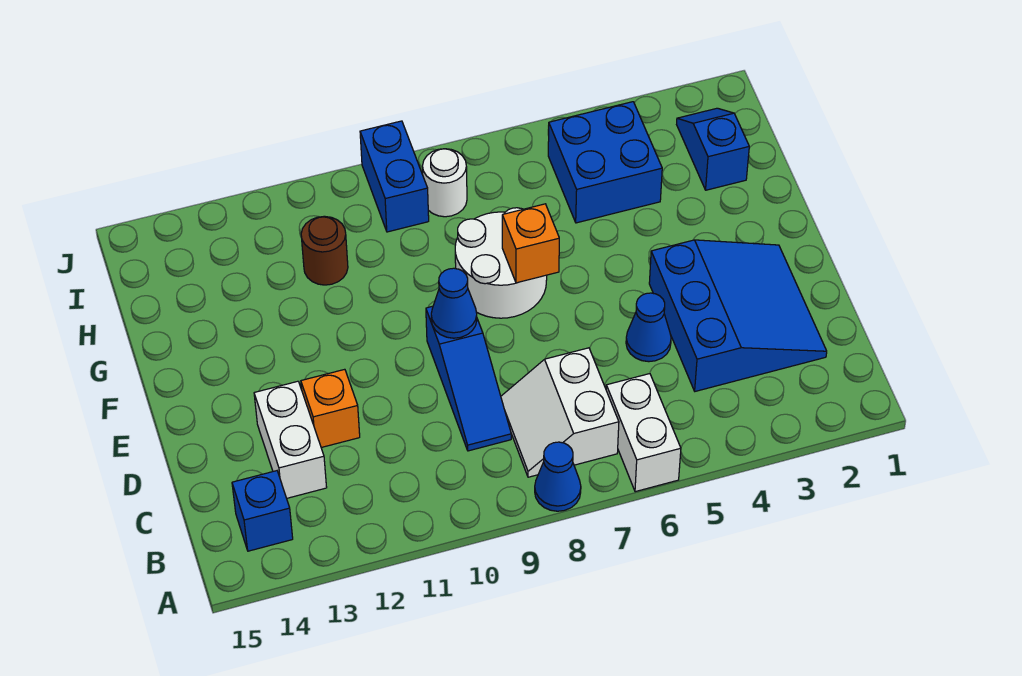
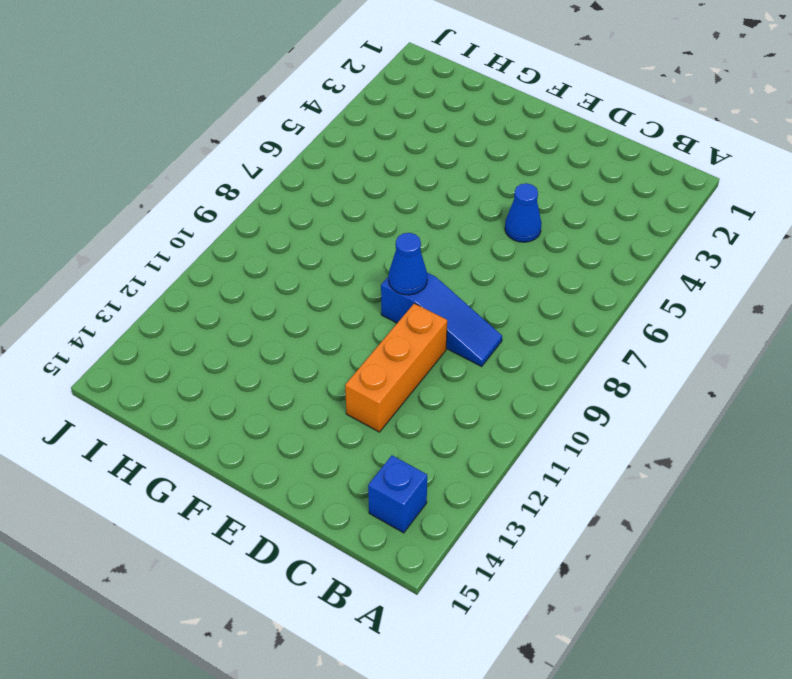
orange brick D10:D12 level 1 -> orange brick D12 level 1
none -> white brick A6:B6 level 1
none -> blue cone A8 level 1
none -> white slope B7:C8 level 1 top 7

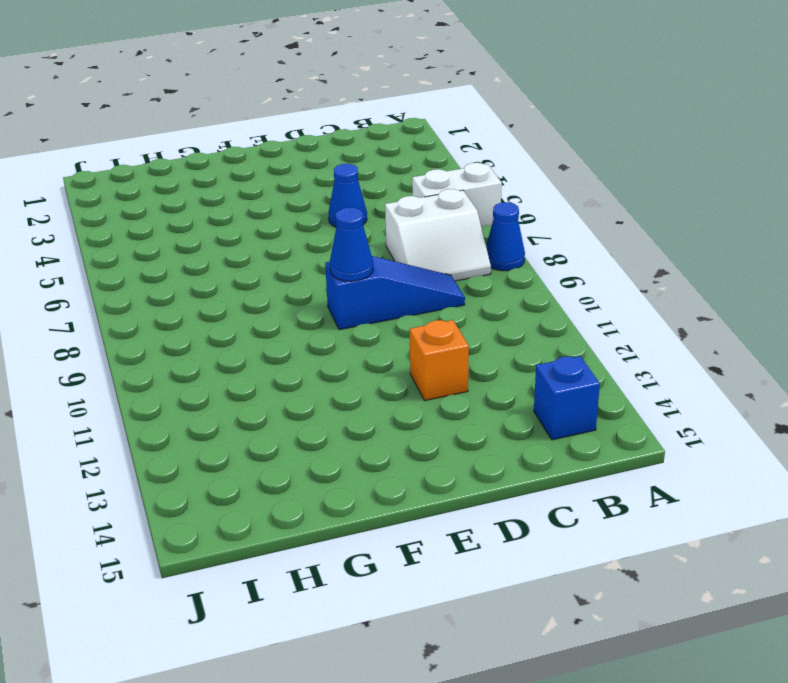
none -> blue slope C2:E4 level 1 top 4
none -> white brick C13:D13 level 1
none -> white round brick F7:G8 level 1

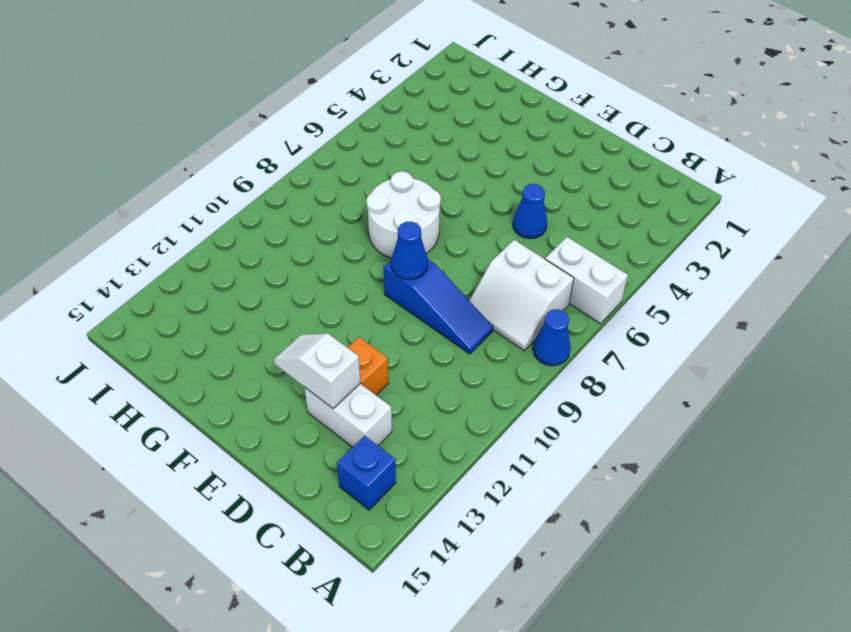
white slope D13:E13 level 2 top D -> none
none -> blue slope C2:E4 level 1 top 4
none -> blue slope H2:I2 level 1 top H
none -> blue brick H4:I5 level 1

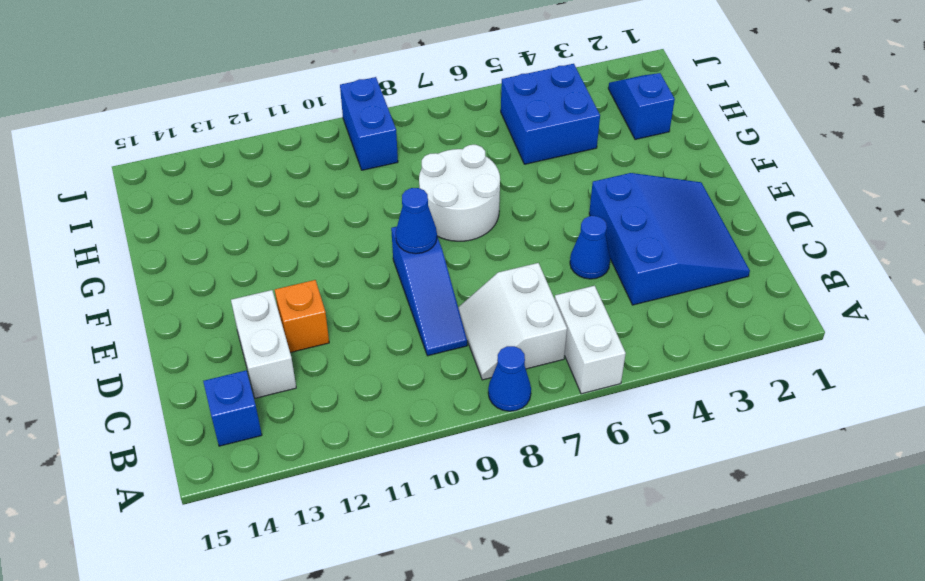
none -> brown round brick H11 level 1
none -> white round brick I8 level 1
none -> orange brick F7 level 2

